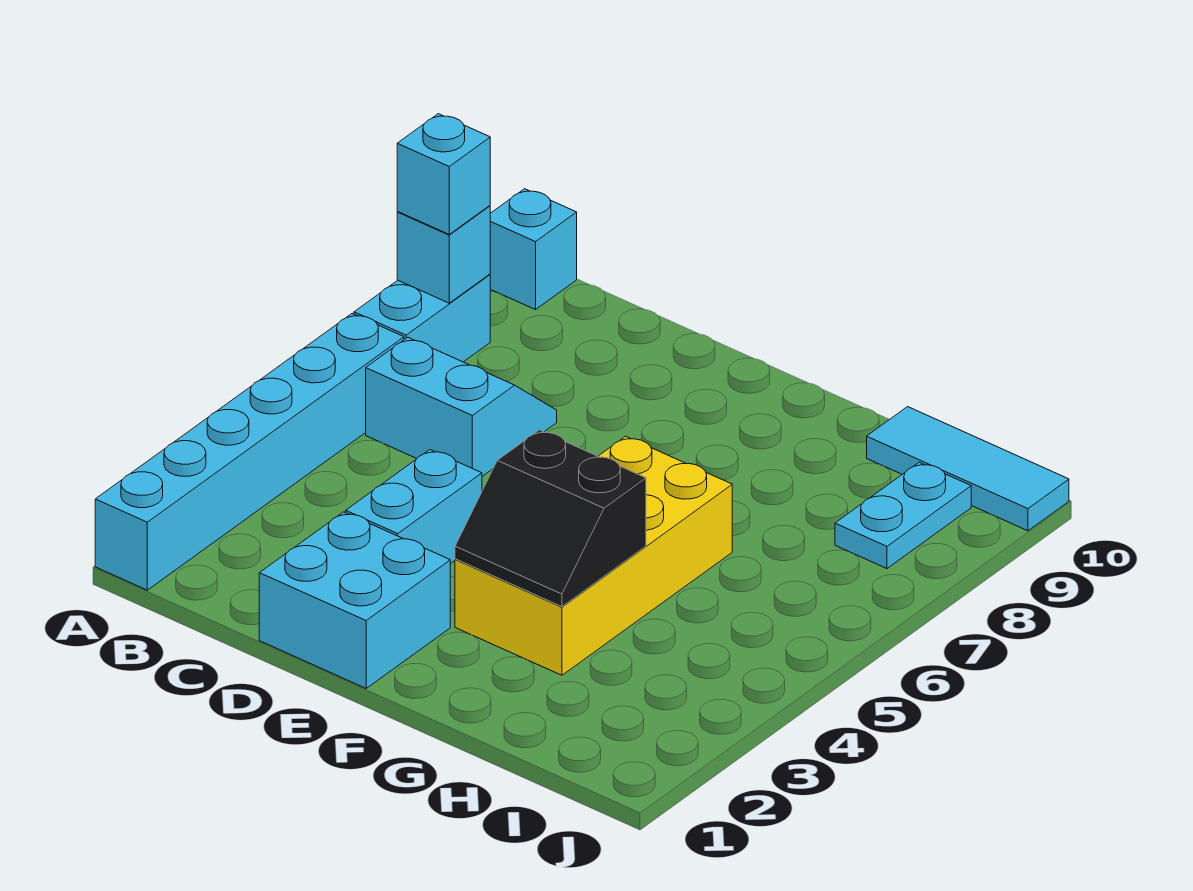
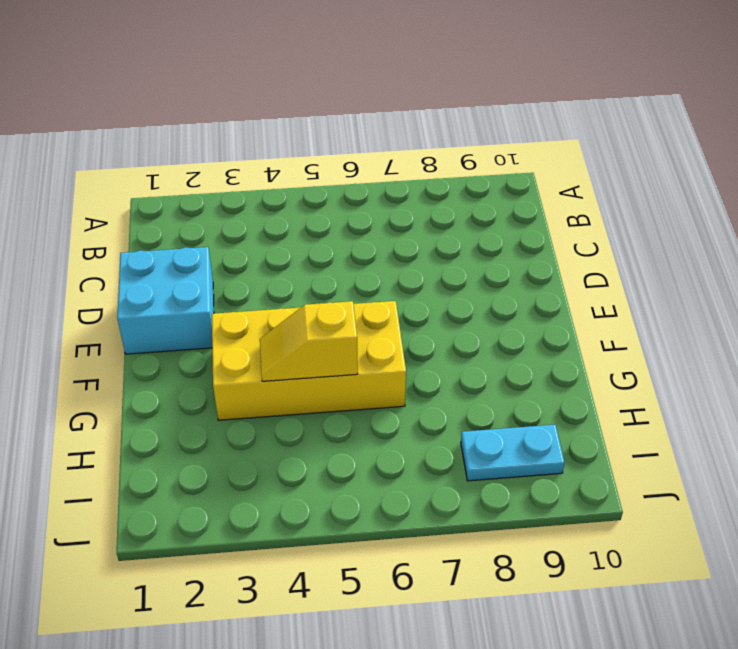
yellow slope G4:G5 level 2 top 5 -> black slope F3:G4 level 2 top 4
none -> cyan brick A1:A6 level 1
none -> cyan brick A7:A8 level 1
none -> cyan brick A10 level 1

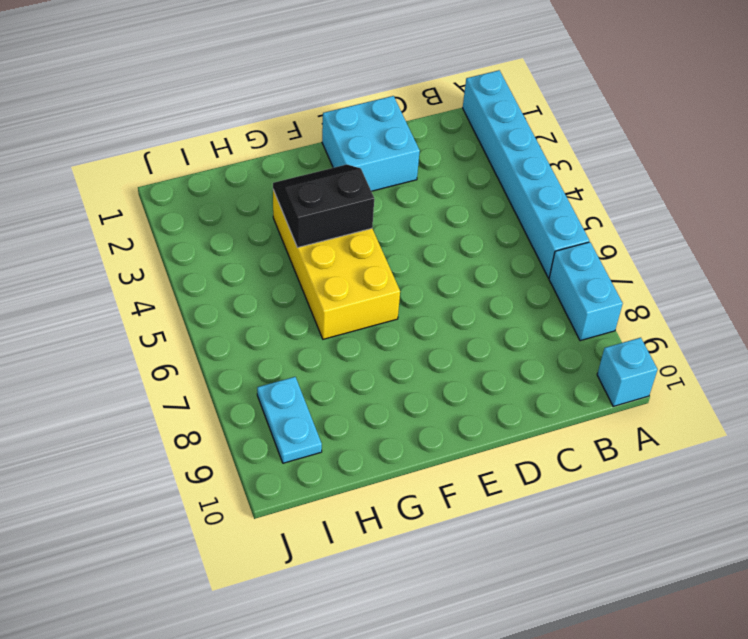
none -> cyan slope B6:C7 level 1 top 6
none -> cyan brick D3:D4 level 1
none -> cyan tile H10:J10 level 1

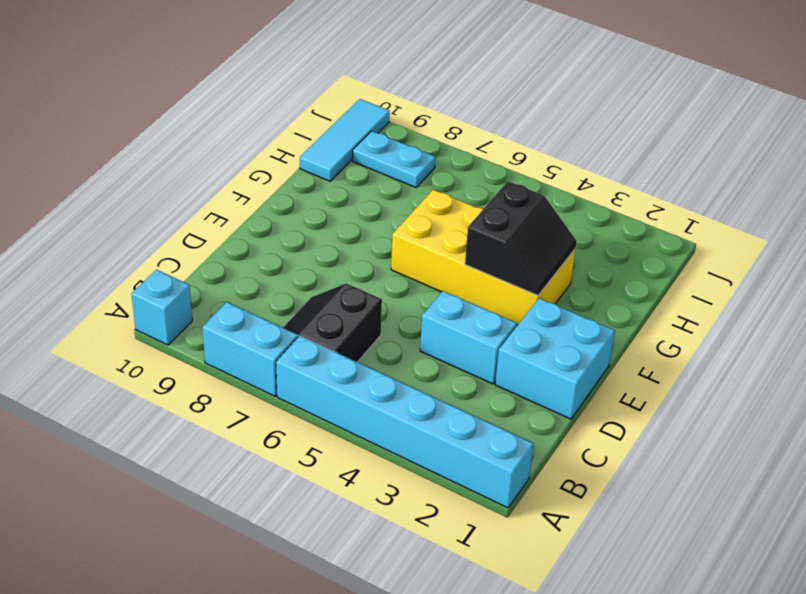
black slope B6:C7 level 1 top 6 -> cyan slope B6:C7 level 1 top 6
none -> cyan brick A8 level 2
none -> cyan brick A8 level 3

